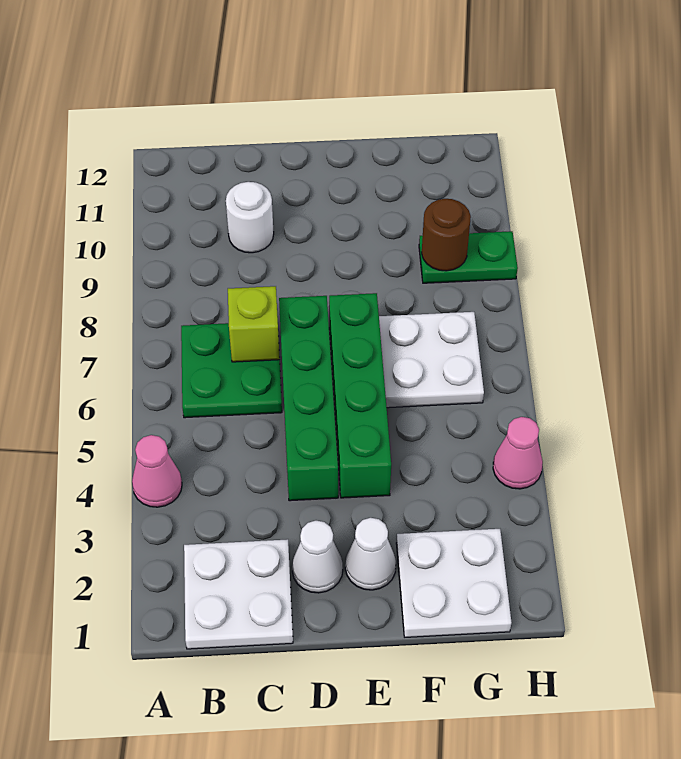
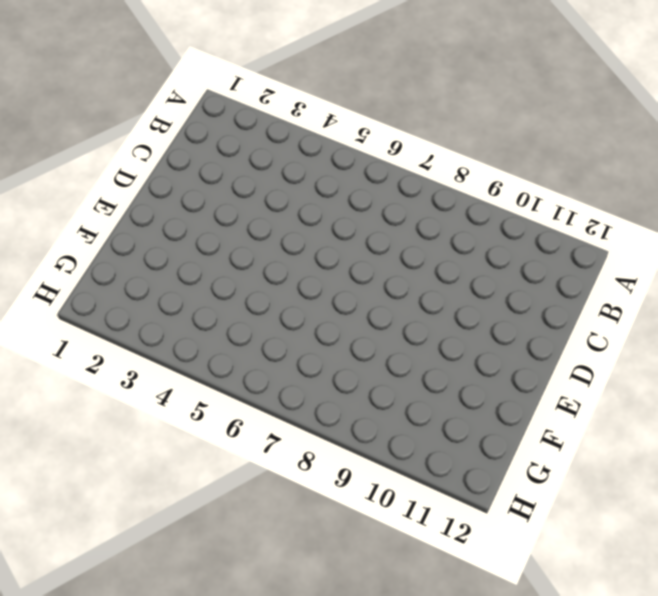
none -> pink cone A4 level 1
none -> white plate B1:C2 level 1
none -> green plate B6:C7 level 1

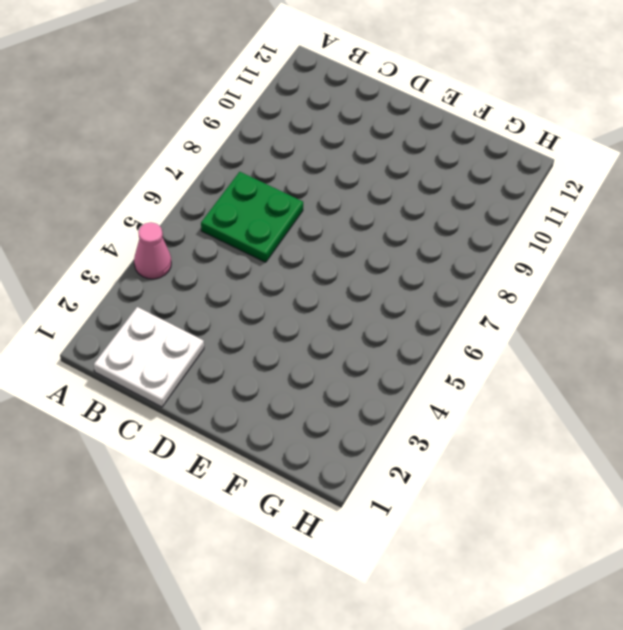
none -> white round brick C10 level 1
none -> white cone D2 level 1
none -> green brick D4:D7 level 1

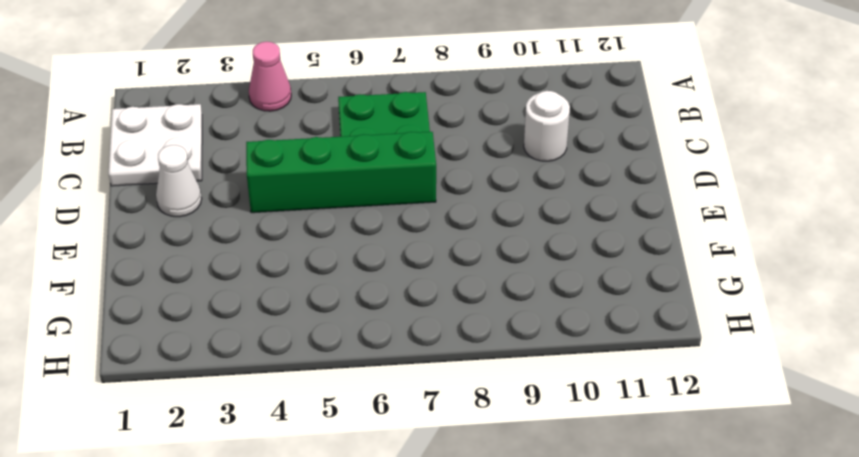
none -> white cone E2 level 1
none -> green brick E4:E7 level 1
none -> white plate F1:G2 level 1

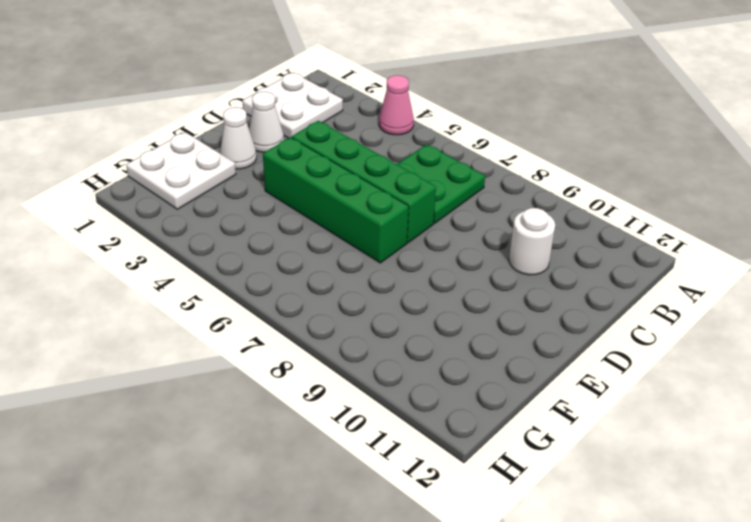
none -> white plate F6:G7 level 1
none -> green plate G9:H9 level 1
none -> pink cone H4 level 1

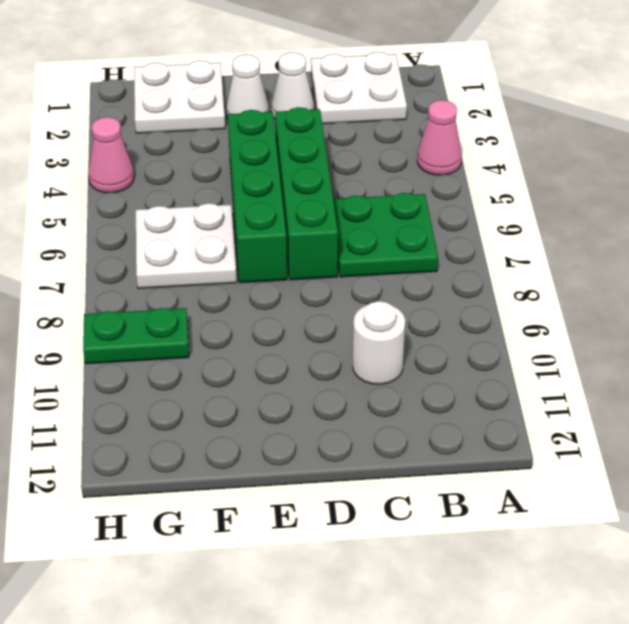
none -> lime brick C7 level 2
none -> brown round brick G9 level 2

